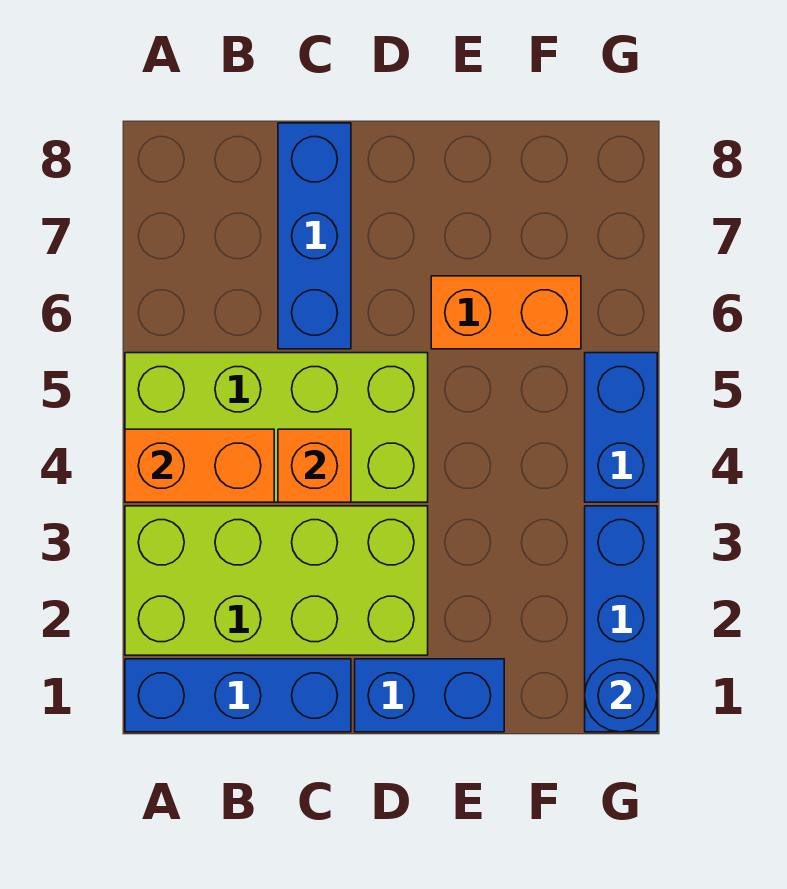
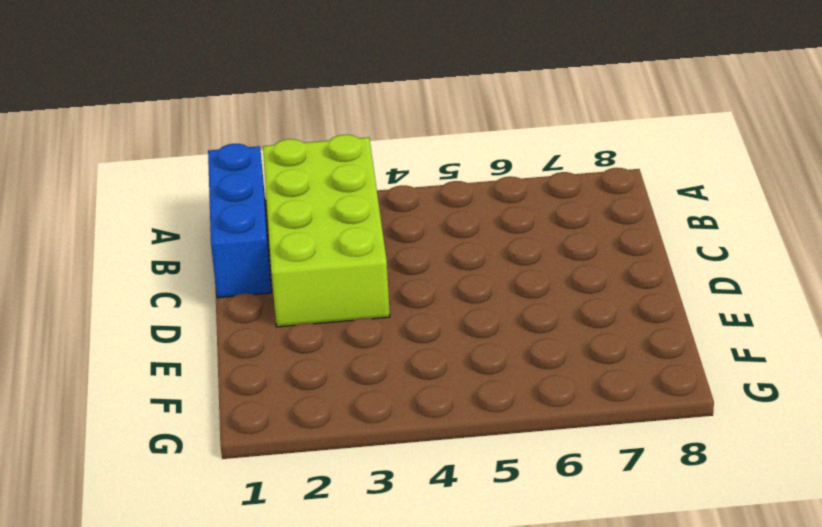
none -> lime brick A4:D5 level 1
none -> blue brick C6:C8 level 1

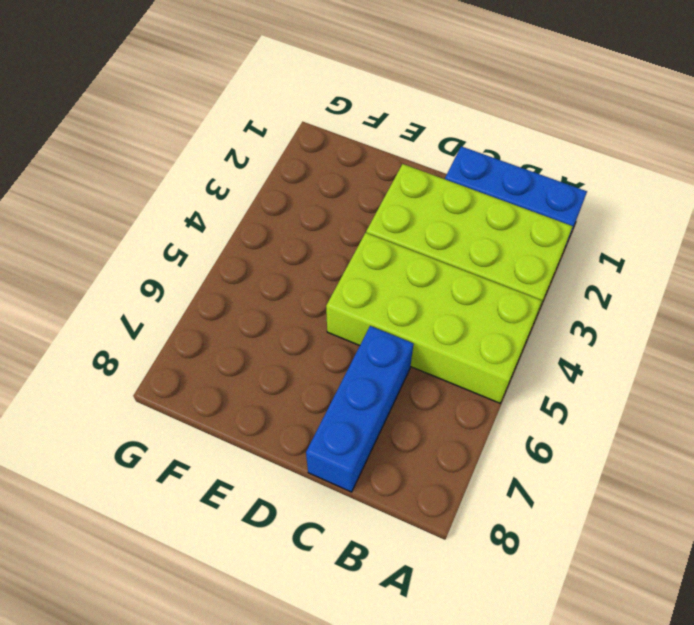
none -> blue brick D1:E1 level 1
none -> orange brick E6:F6 level 1

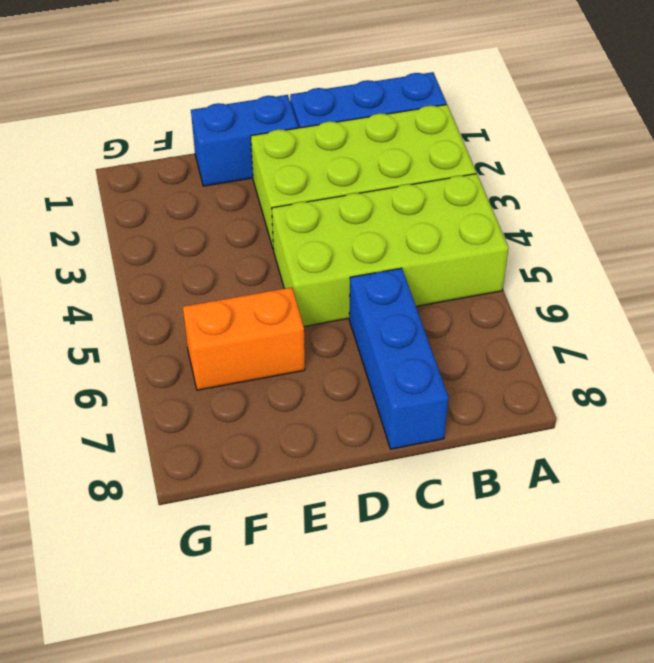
none -> blue brick G1:G3 level 1
none -> blue brick G4:G5 level 1

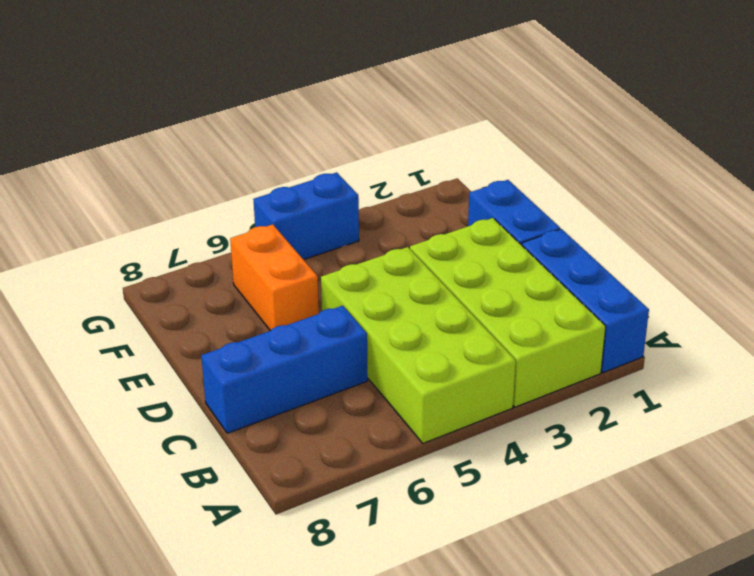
none -> blue brick G1:G3 level 1
none -> orange brick A4:B4 level 2

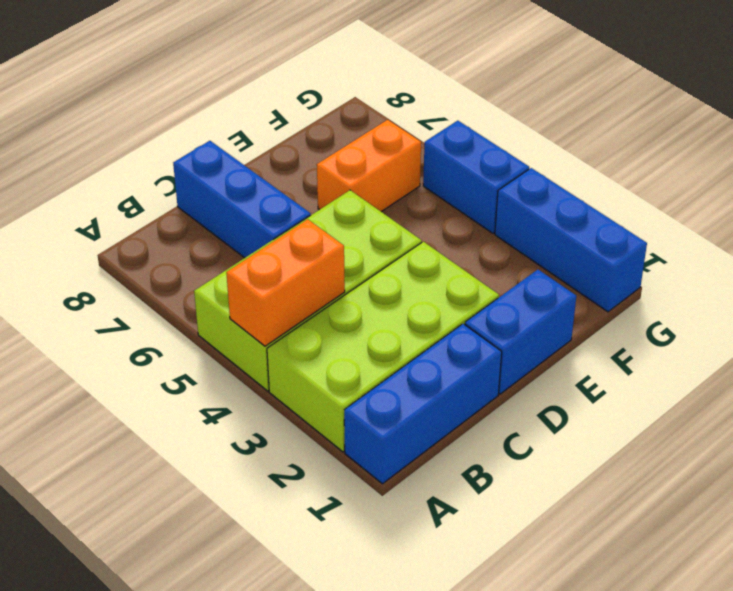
none -> orange brick C4 level 2
none -> blue round brick G1 level 2

